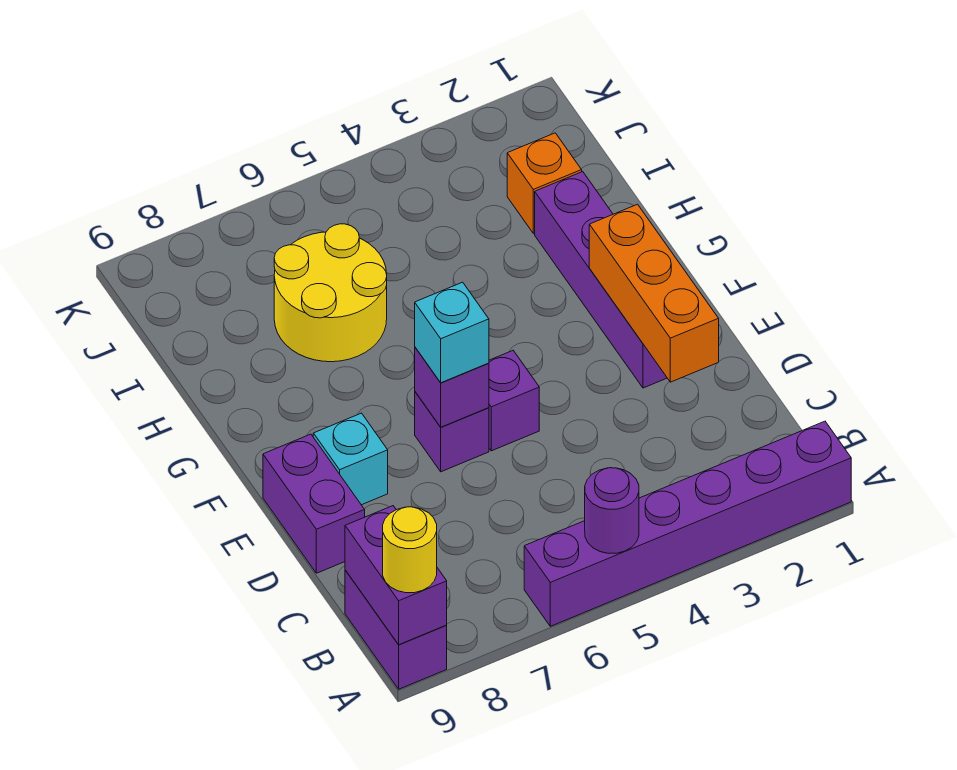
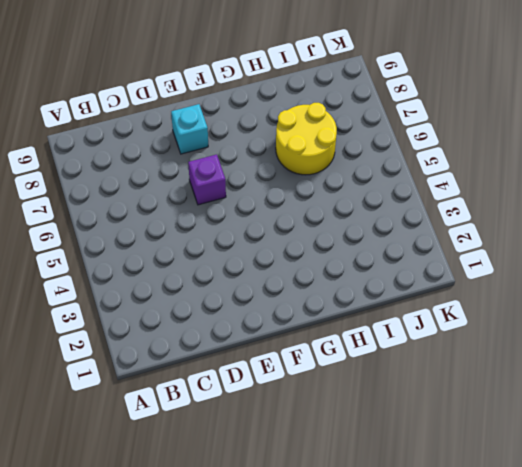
none -> purple brick A1:A6 level 1
none -> purple brick A9:B9 level 1
none -> purple brick D9:E9 level 1

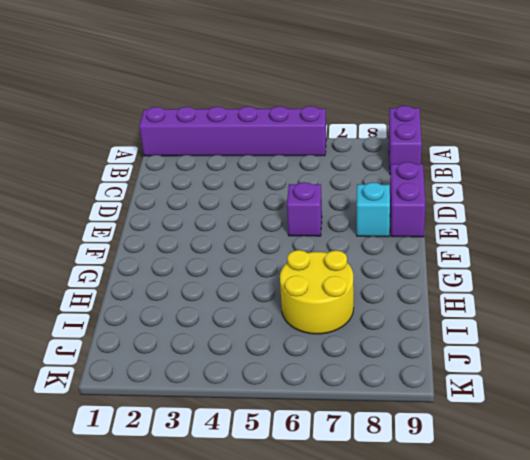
none -> purple brick E2:H2 level 1
none -> purple brick E5 level 1
none -> orange brick I2 level 1

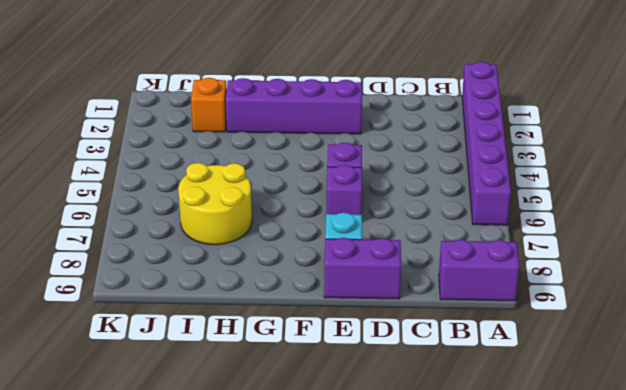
none -> purple round brick A5 level 2
none -> purple brick A9:B9 level 2
none -> orange brick D2:F2 level 2

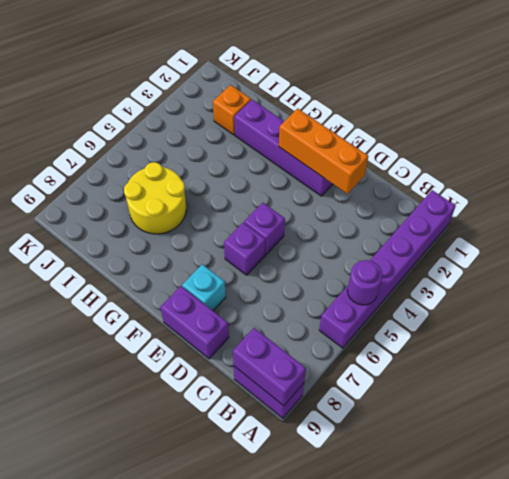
none -> purple brick E6 level 2
none -> yellow round brick A9 level 3
none -> cyan brick E6 level 3

